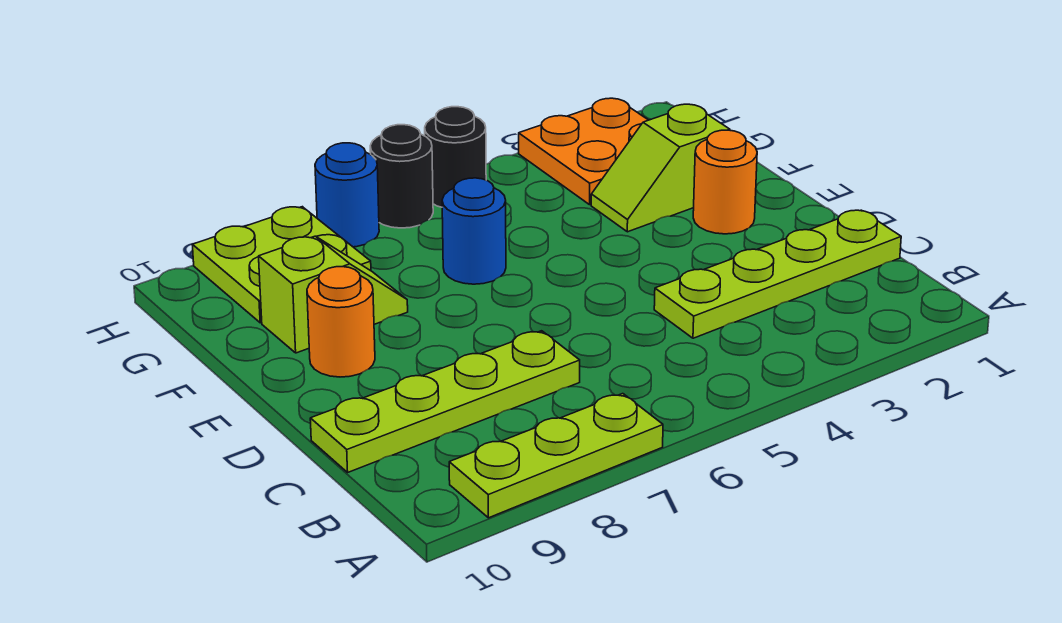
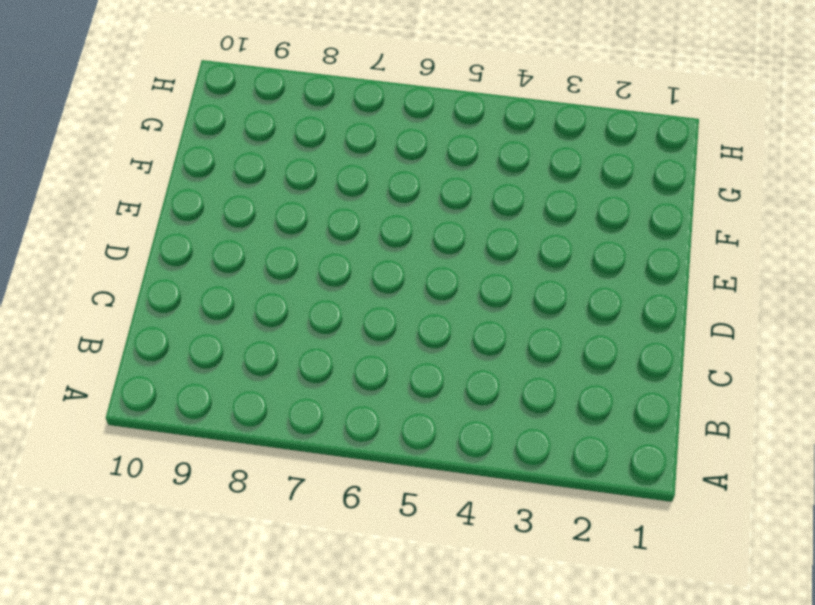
none -> lime plate A7:A9 level 1
none -> lime plate C1:C4 level 1
none -> lime plate C7:C10 level 1

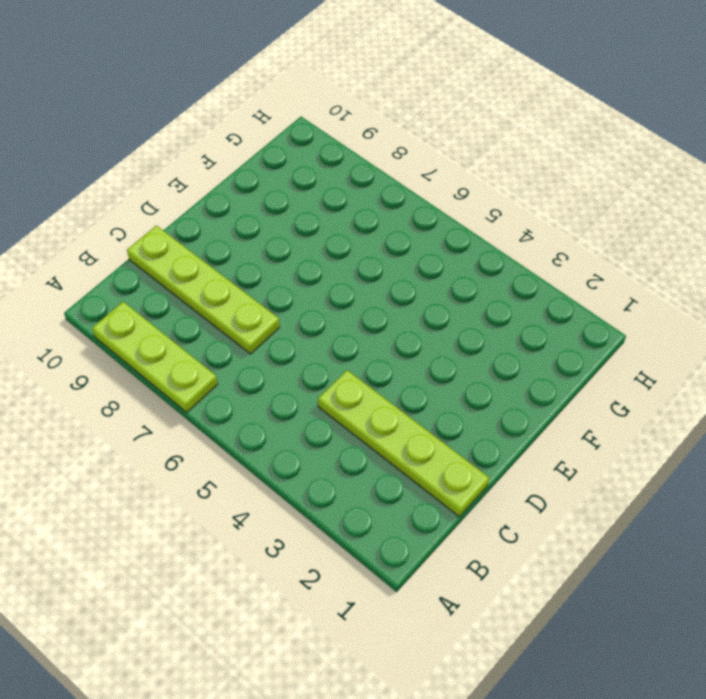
none -> orange round brick E2 level 1
none -> orange round brick E9 level 1
none -> lime slope F2:F3 level 1 top 2

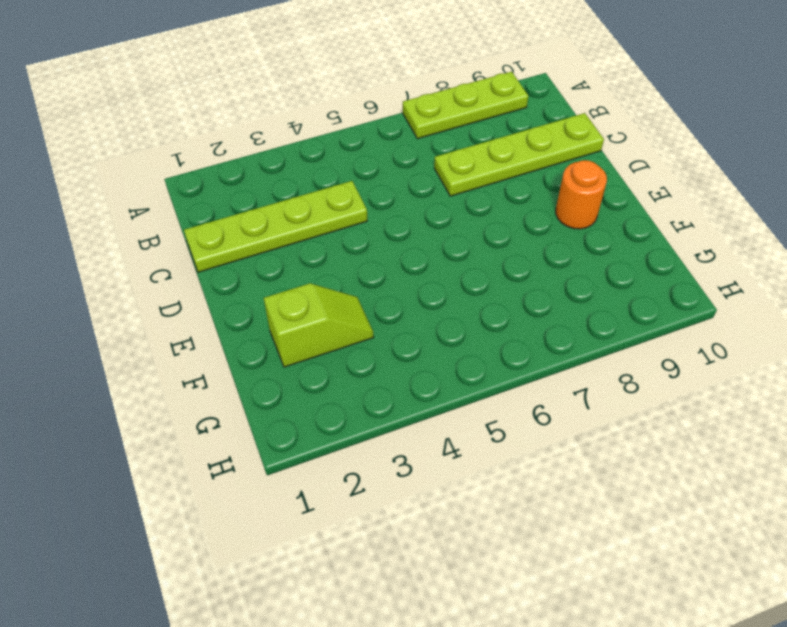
none -> orange round brick E2 level 1
none -> blue round brick F6 level 1
none -> lime slope F8:F9 level 1 top 9

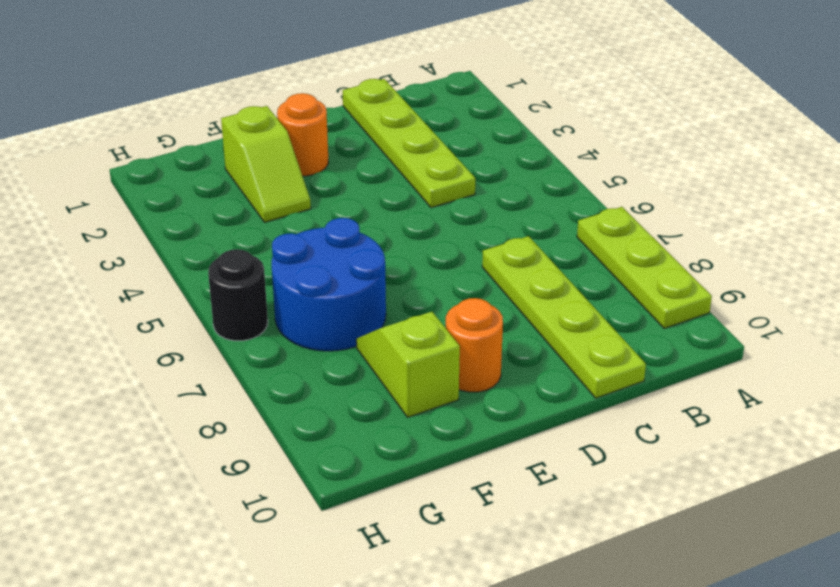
blue round brick F6:G7 level 1 -> blue round brick F6 level 1
none -> orange plate G2:H3 level 1
none -> lime plate G8:H9 level 1
none -> black round brick H5 level 1

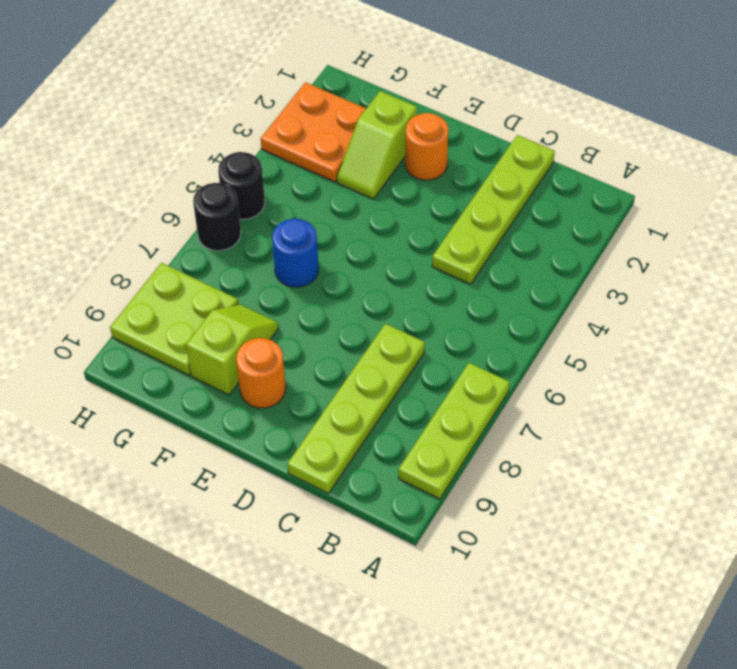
none -> blue round brick H7 level 1

